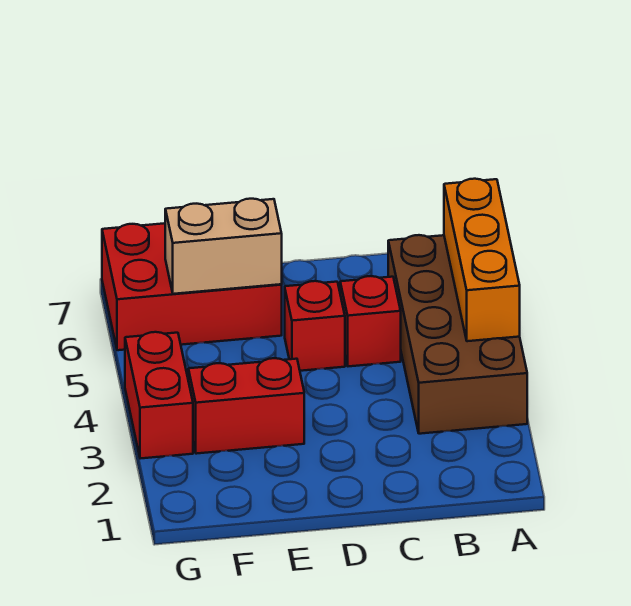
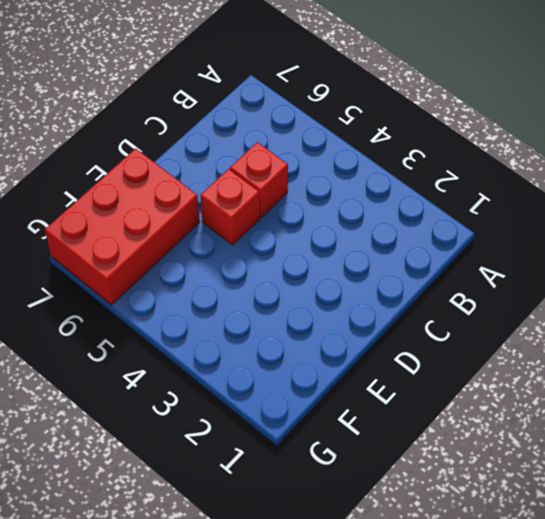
none -> brown brick A3:B6 level 1
none -> red brick E3:F3 level 1

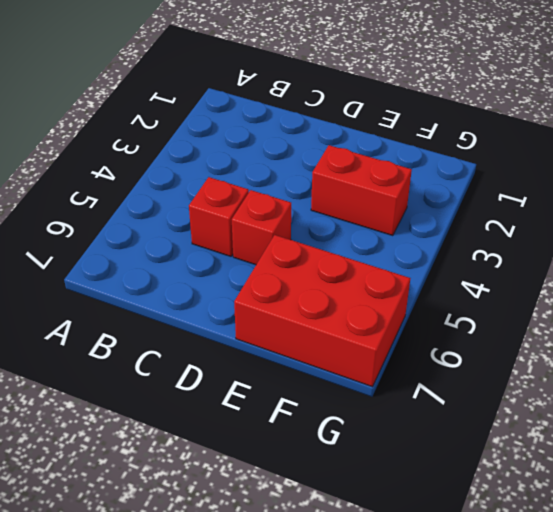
none -> brown brick A3:B6 level 1
none -> red brick G3:G4 level 1

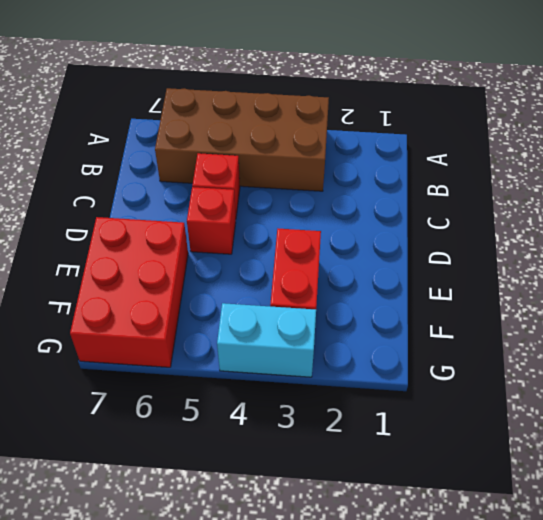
cyan brick G3:G4 level 1 -> red brick G3:G4 level 1
none -> orange brick A4:A6 level 2
none -> tan brick E6:F6 level 2

